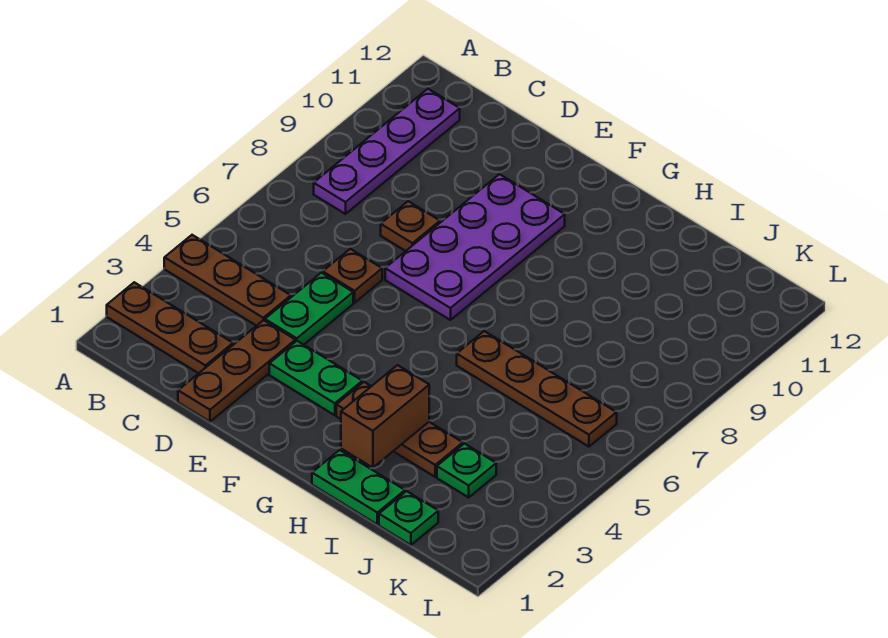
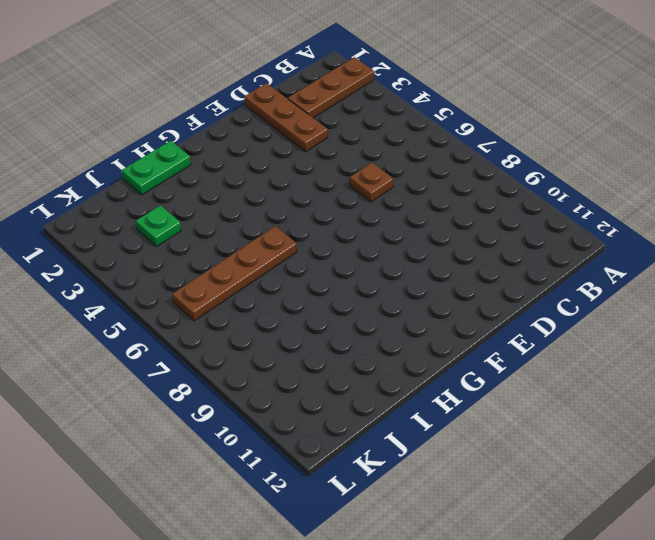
none -> brown plate A4:C4 level 1
none -> purple plate B8:B11 level 1
none -> green plate D4:D5 level 1

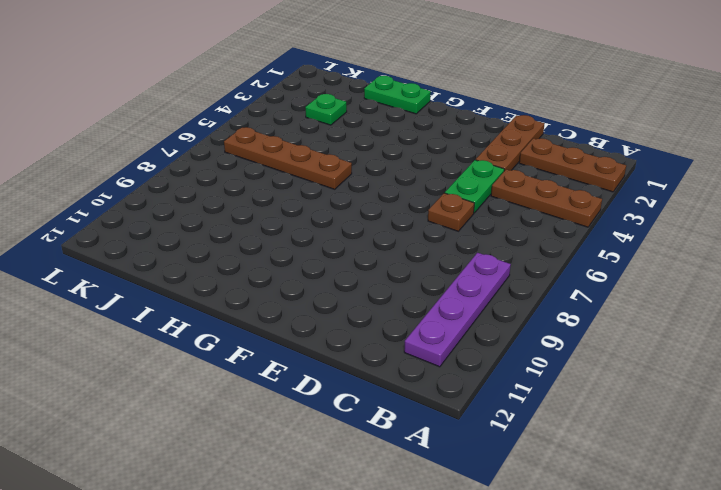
none -> brown plate D8 level 1
none -> green plate E3:F3 level 1
none -> purple plate E7:F10 level 1

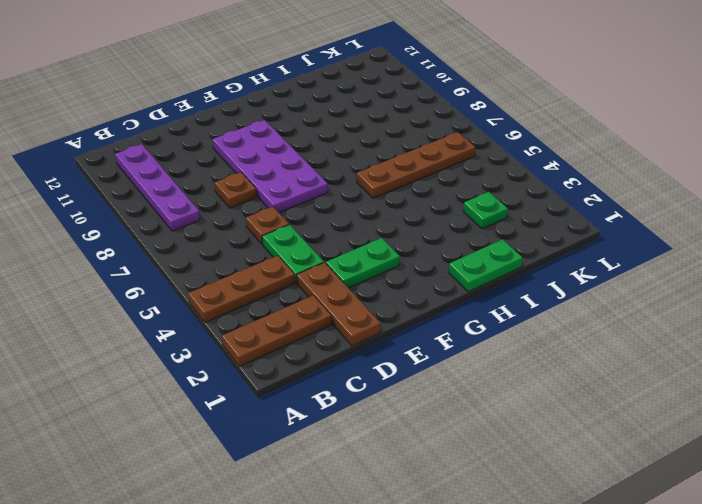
none -> brown plate G3:I3 level 1
none -> green plate J1 level 1
none -> brown brick H2:H3 level 2

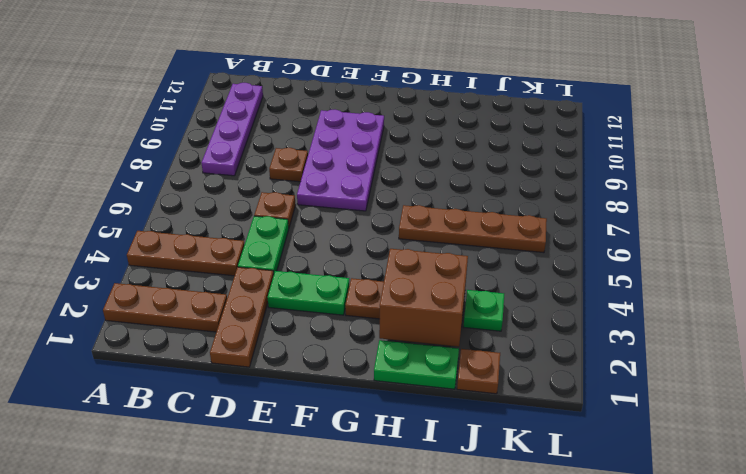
brown brick H2:I3 level 2 -> brown brick H2:H3 level 2
brown plate J1 level 1 -> green plate J1 level 1

